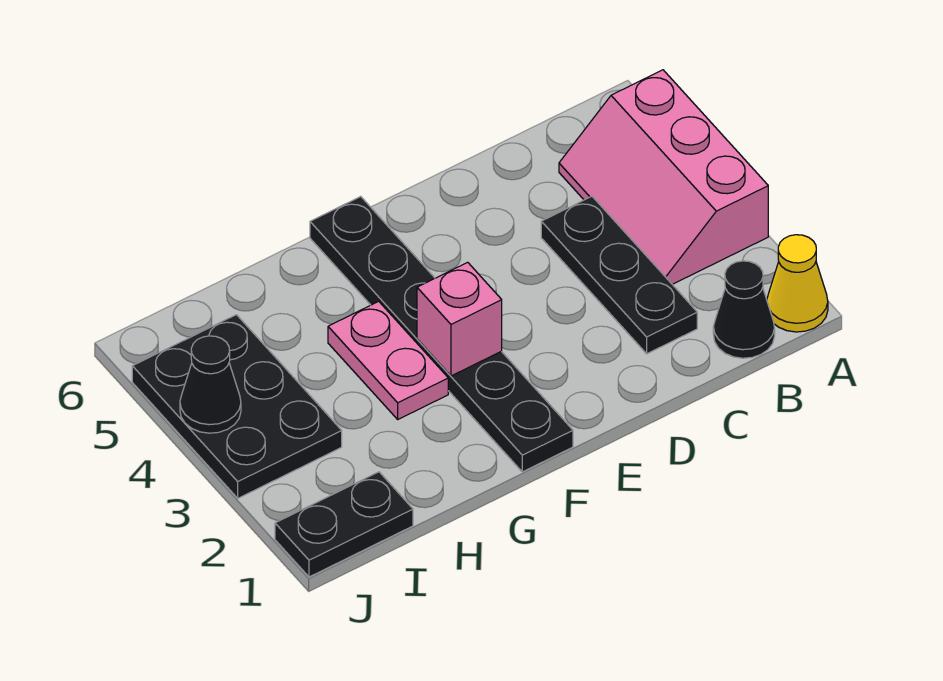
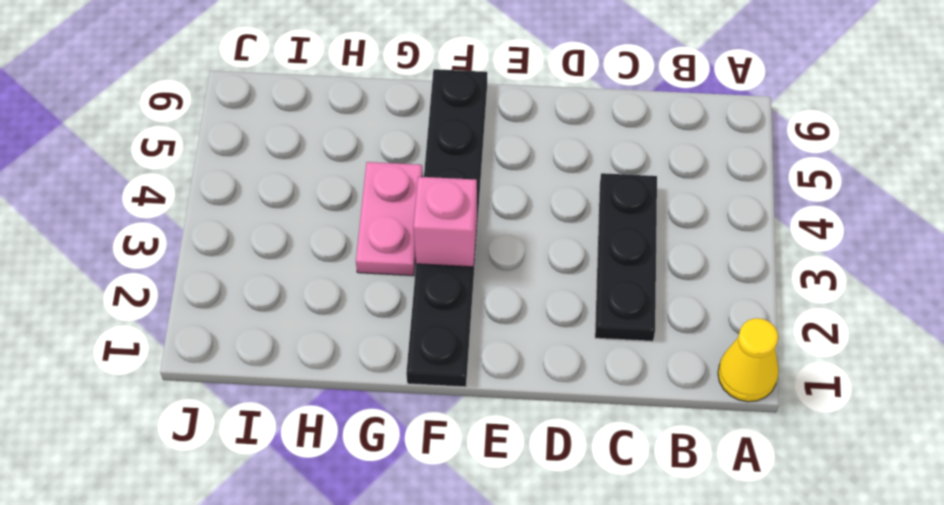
none -> pink slope A3:B5 level 1 top A
none -> black cone B1 level 1

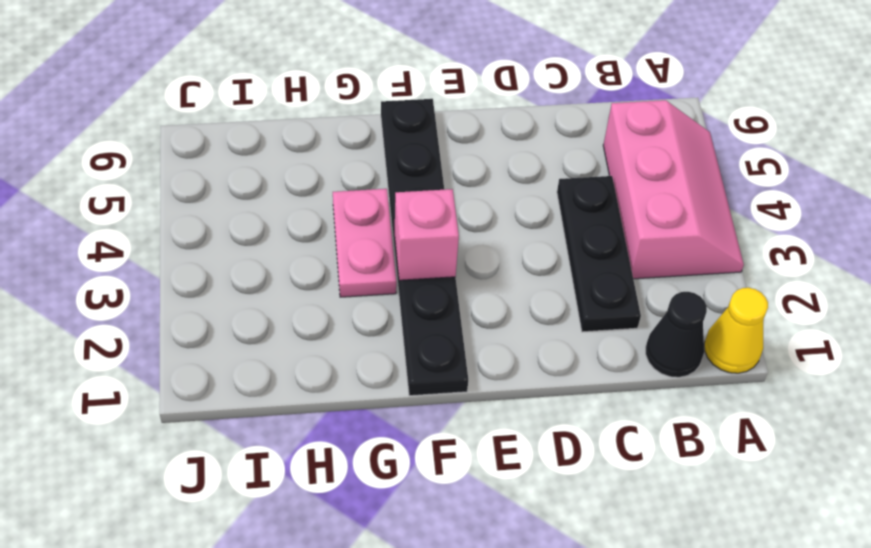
pink slope A3:B5 level 1 top B -> pink slope A3:B5 level 1 top A
none -> black plate I1:J1 level 1
none -> black plate I3:J5 level 1

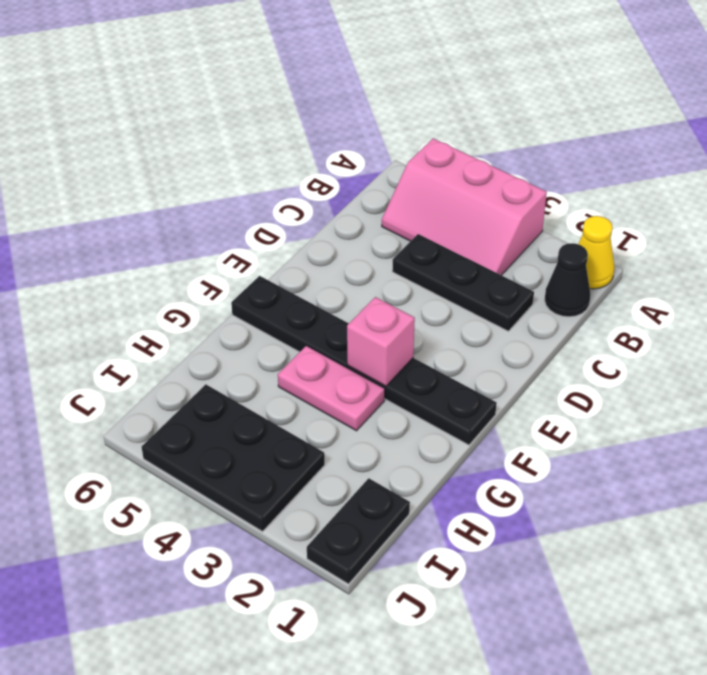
none -> black cone J4 level 2

